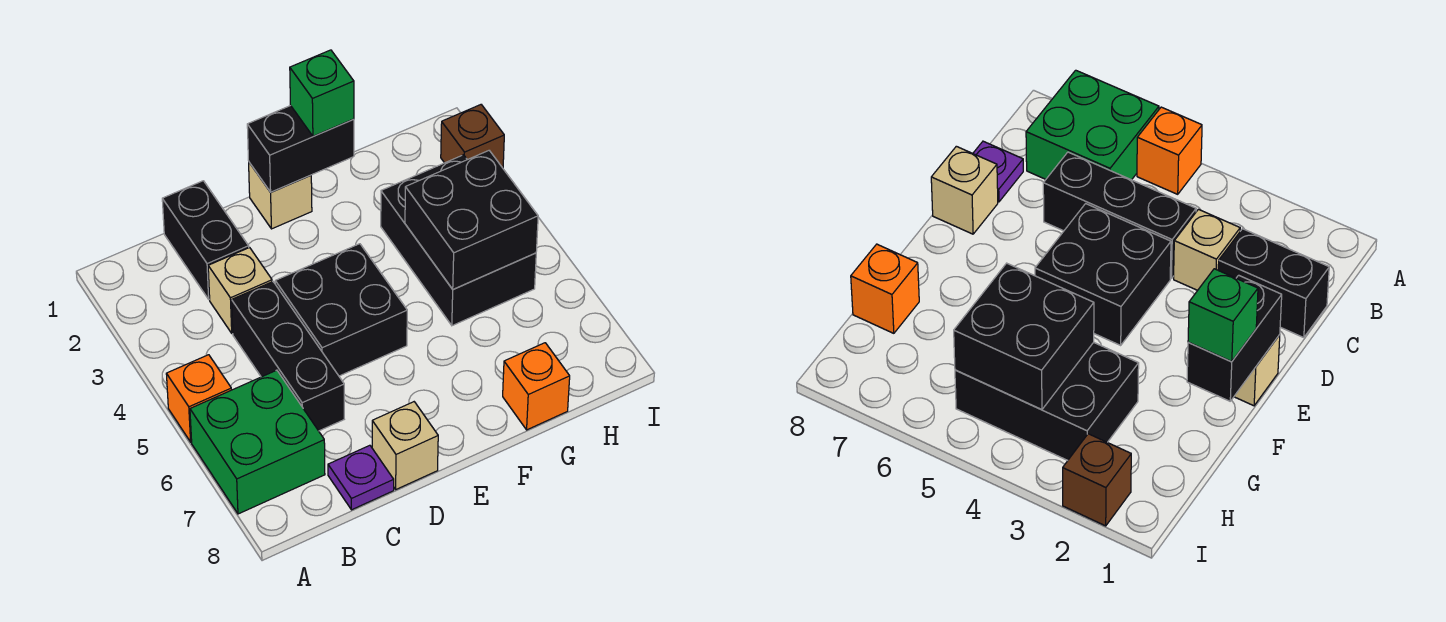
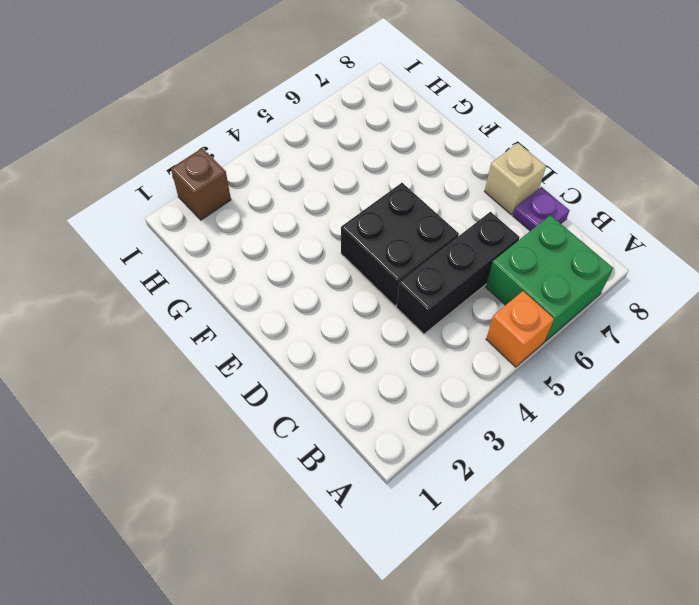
none -> black brick C1:C2 level 1
none -> tan brick C3 level 1
none -> tan brick E1 level 1

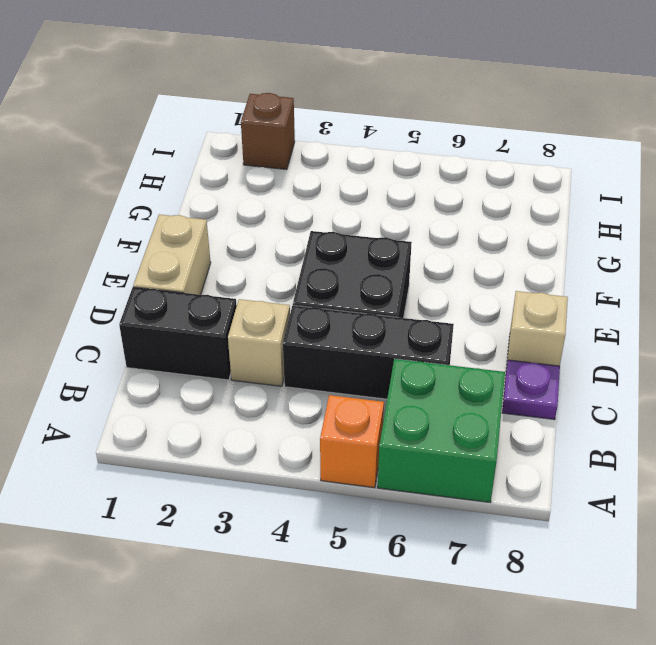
tan brick D1:E1 level 1 -> tan brick E1 level 1
none -> black brick G3:H5 level 1
none -> orange brick G8 level 1
none -> black brick E1:F1 level 2

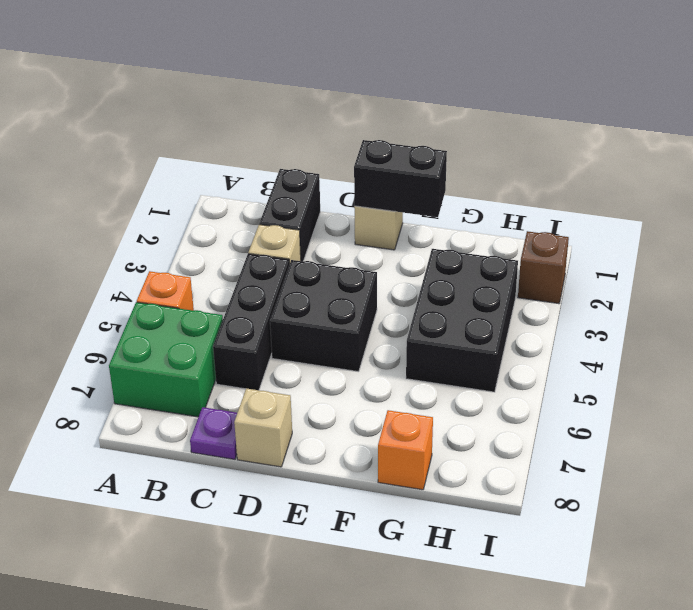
none -> black brick G4:H5 level 2
none -> green brick F1 level 3

